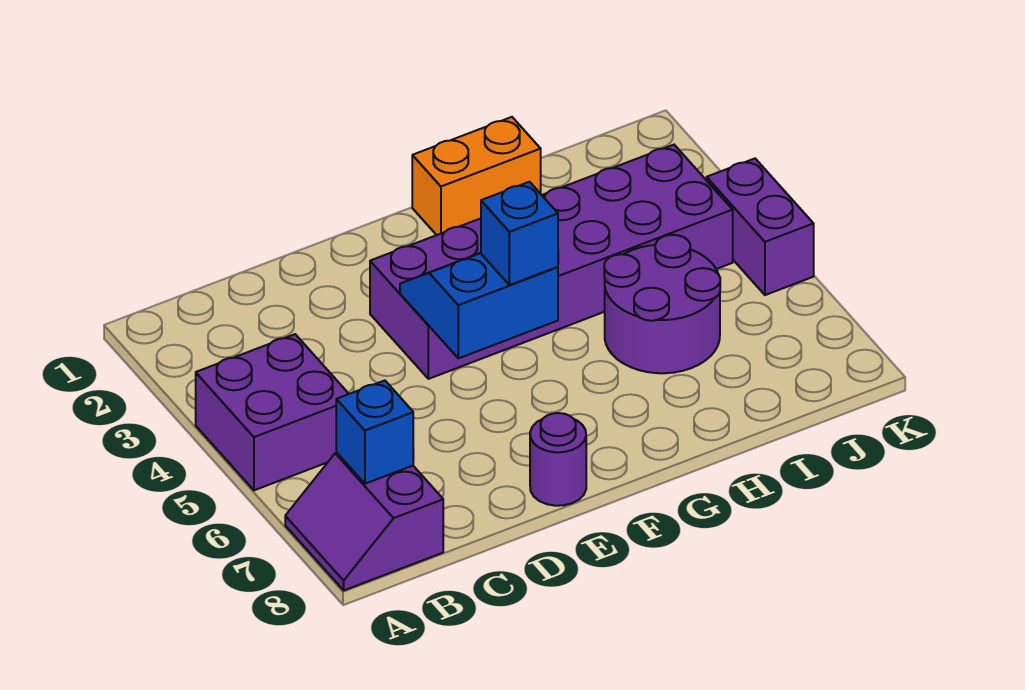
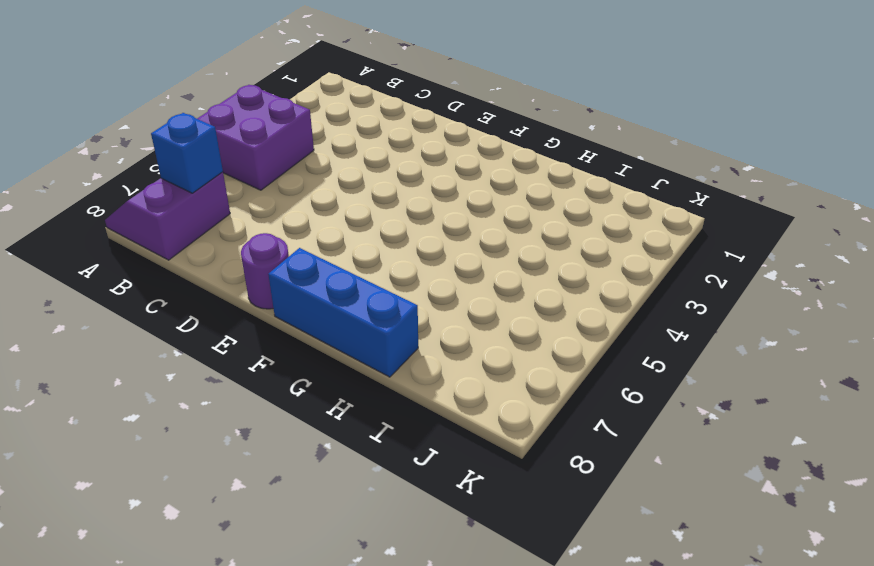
blue brick F8:H8 level 1 -> none
none -> purple brick E3:J4 level 1
none -> orange brick G1:H1 level 1

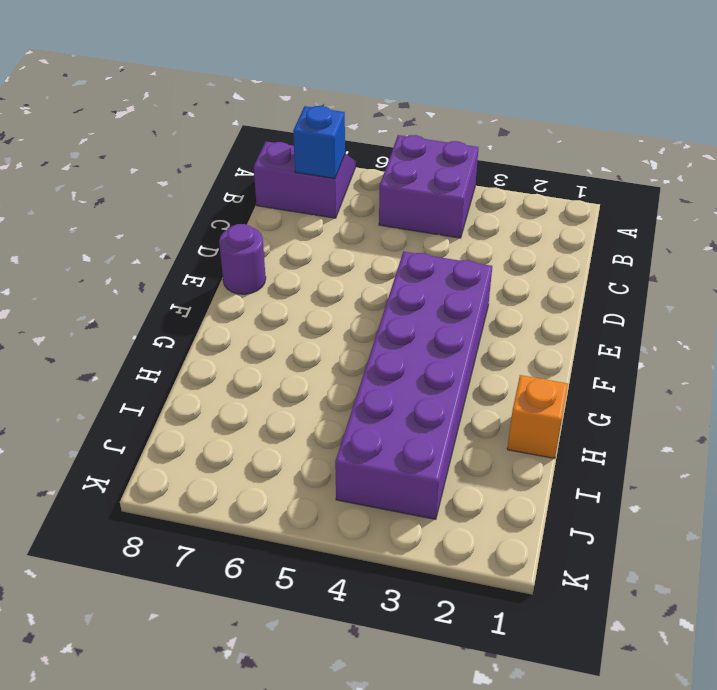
orange brick H1 level 1 -> orange brick G1:H1 level 1
none -> purple round brick H5:I6 level 1
none -> purple brick K4:K5 level 1

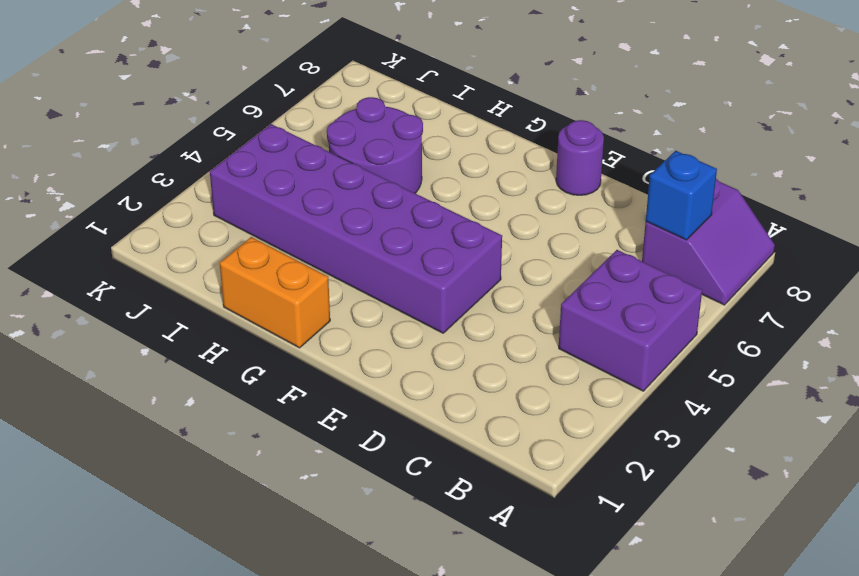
none -> purple brick K4:K5 level 1
none -> blue slope E4:F5 level 2 top 5

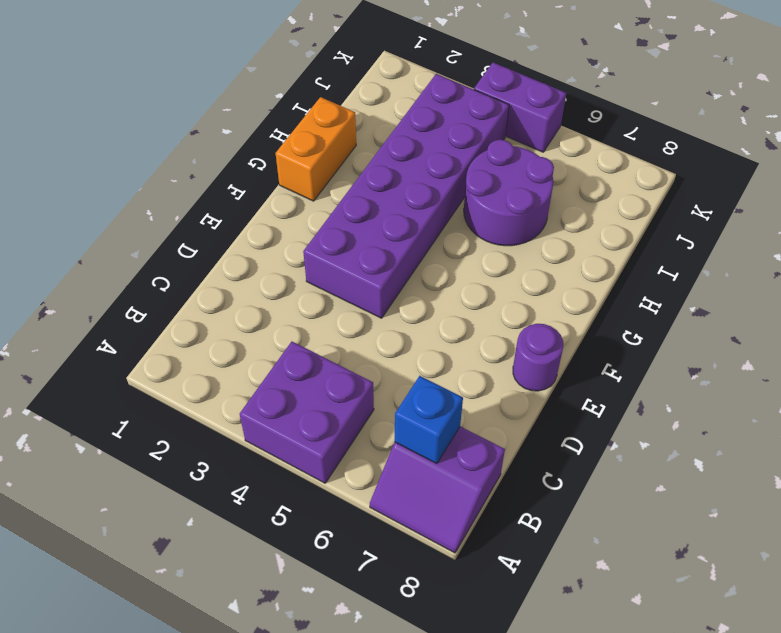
none -> blue slope E4:F5 level 2 top 5
none -> blue brick F5 level 3

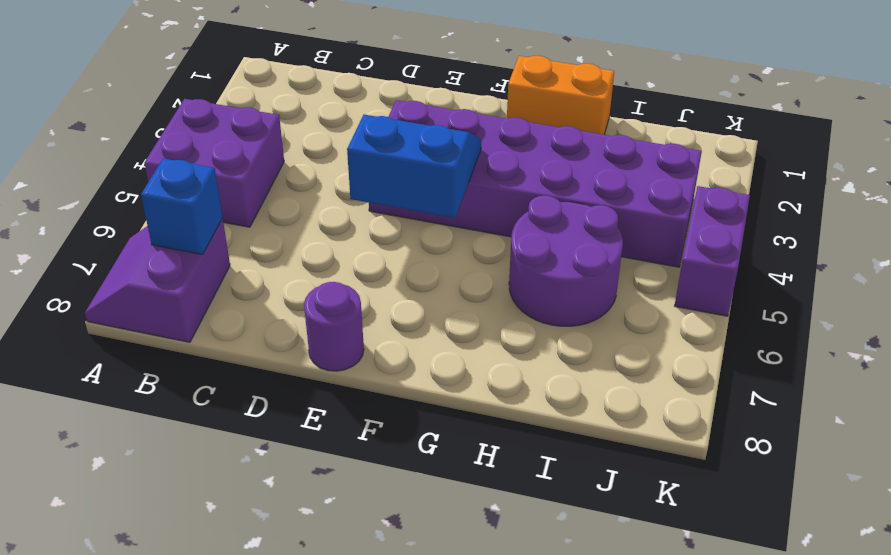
none -> blue brick F5 level 3

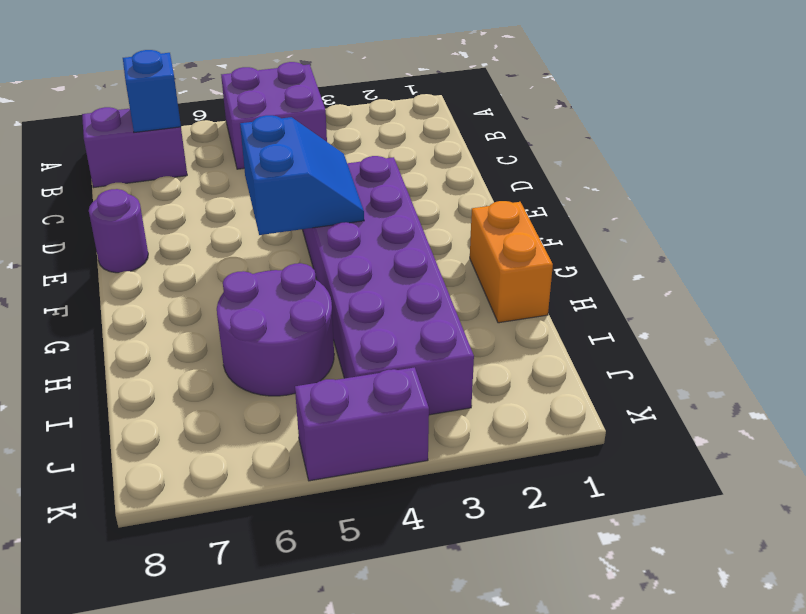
none -> blue brick F5 level 3

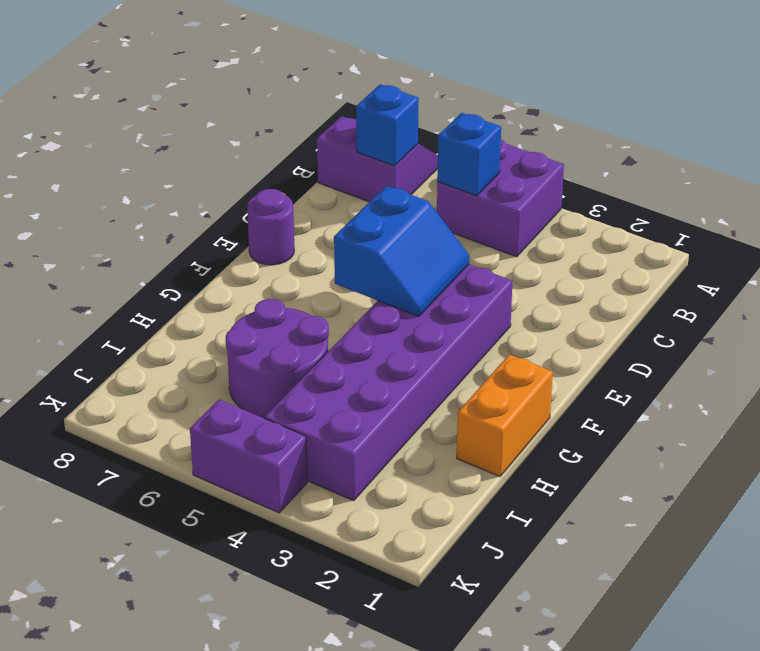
blue brick B5 level 2 -> blue brick F5 level 3

